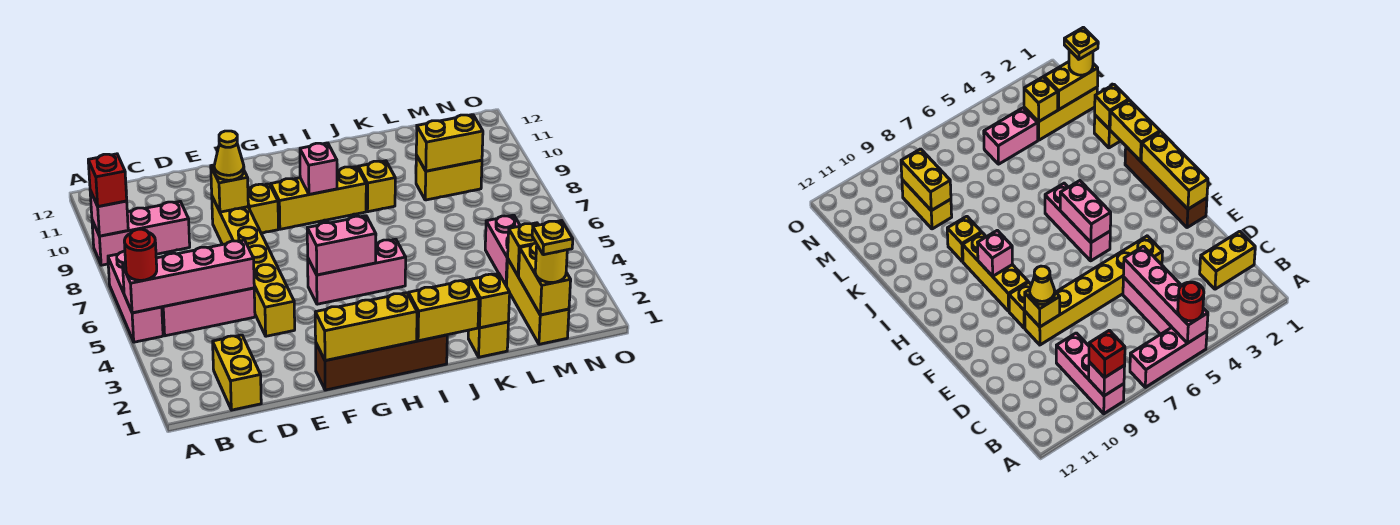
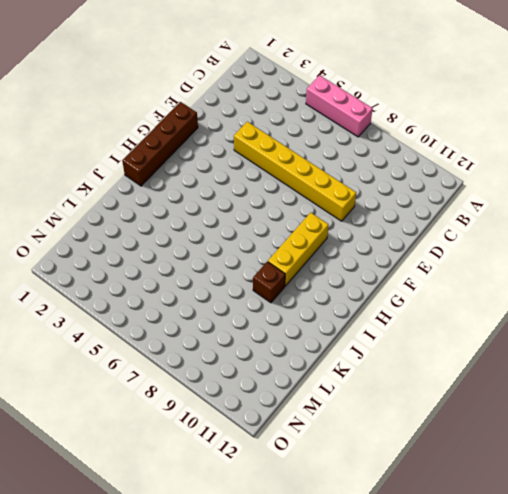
brown brick J9 level 1 -> yellow brick J9 level 1
none -> pink brick A9:C9 level 1
none -> pink brick B5:D5 level 1
none -> yellow brick C1:C2 level 1
none -> yellow brick F9 level 1

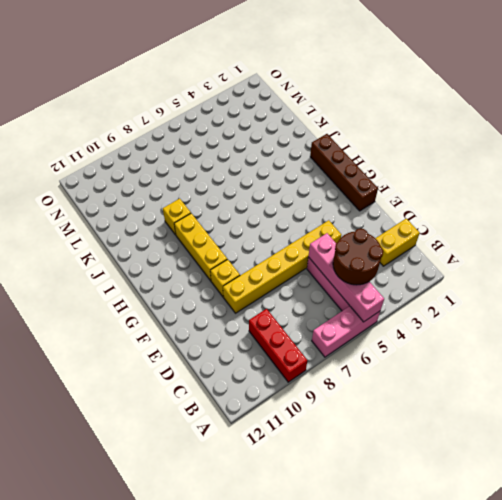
red brick A9:C9 level 1 -> pink brick A9:C9 level 1
brown round brick B4:C5 level 3 -> none
none -> pink brick G5:I5 level 1
none -> yellow brick K1 level 1
none -> yellow brick L9:M9 level 1
none -> yellow brick M1:M3 level 1

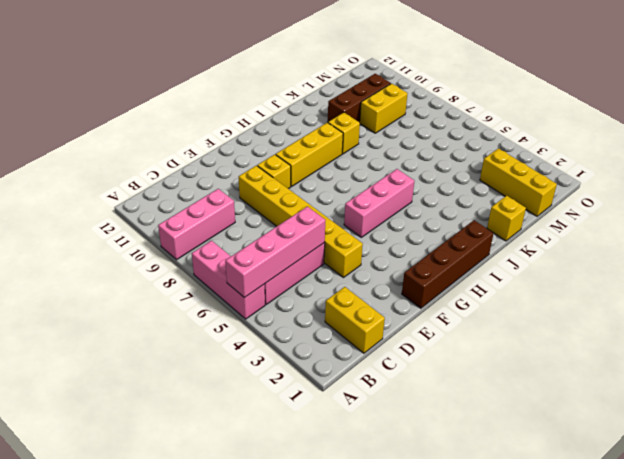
brown brick K10:M10 level 1 -> none
none -> pink brick M4:M5 level 1
none -> pink brick A9 level 2
none -> yellow brick E9 level 2
none -> yellow brick F1:H1 level 2

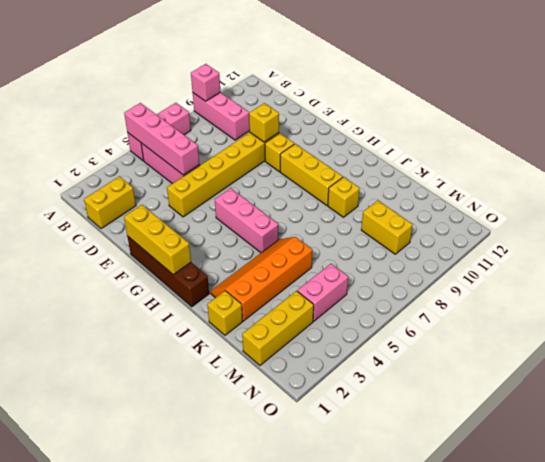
orange slope J2:K5 level 1 top K -> none
none -> pink brick G5:H5 level 2
none -> pink brick H9 level 2
none -> yellow brick I1:J1 level 2
none -> yellow brick K1 level 2

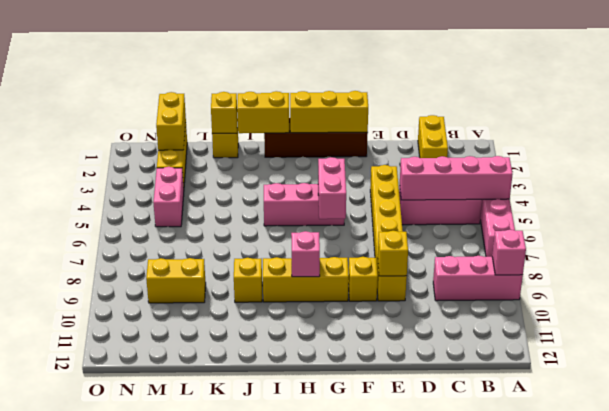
pink brick G5:G6 level 2 -> pink brick G5:H5 level 2
none -> yellow brick L9:M9 level 2
none -> yellow brick M3 level 2
none -> red round brick A5 level 3
none -> red brick A9 level 3

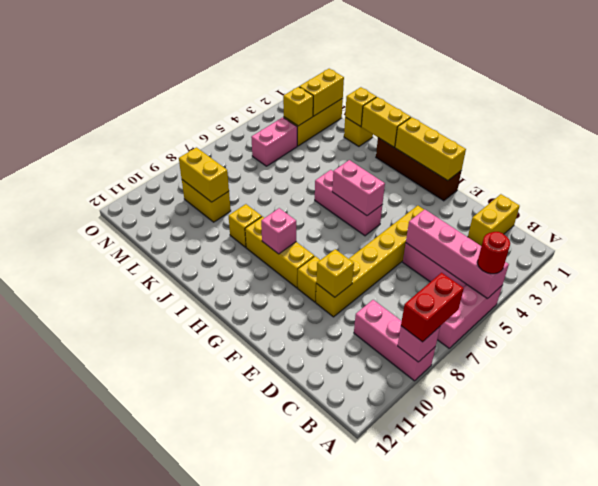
red brick A8:A9 level 3 -> red brick A9 level 3
none -> yellow cone E9 level 3
none -> yellow round brick M1 level 3
none -> yellow plate M1 level 4

